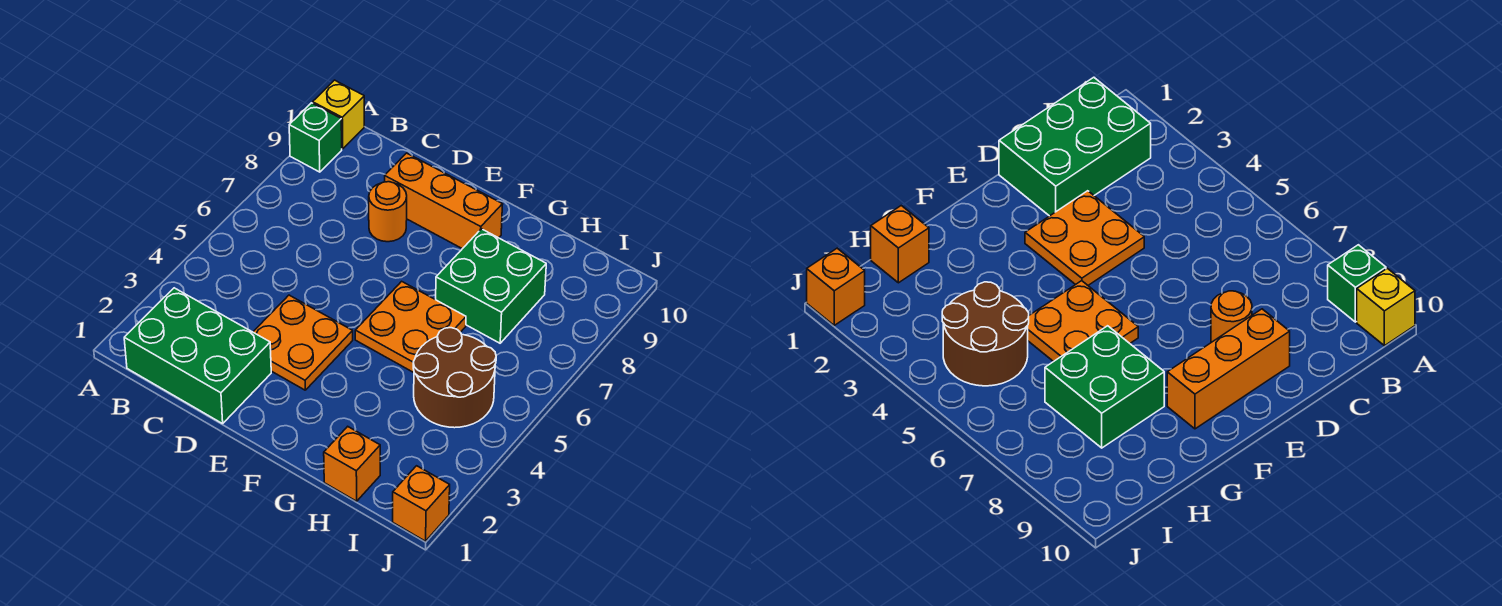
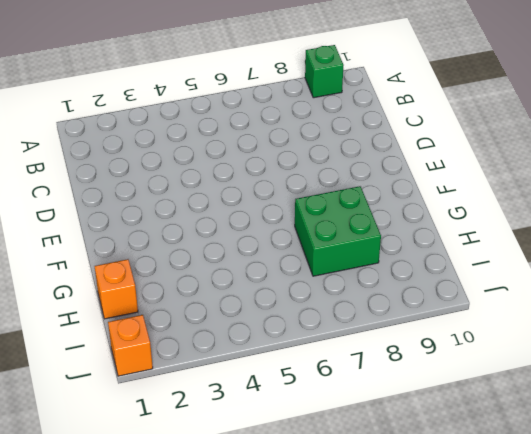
none -> yellow brick A10 level 1
none -> green brick B1:D2 level 1

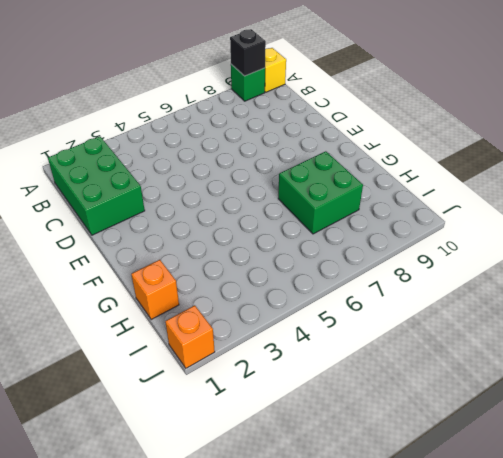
black brick A9 level 2 -> none
none -> orange plate D3:E4 level 1
none -> orange round brick D8 level 1

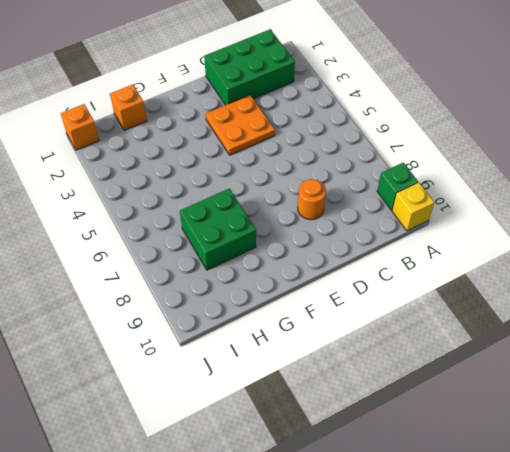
none -> orange brick D9:F9 level 1
none -> orange plate F5:G6 level 1

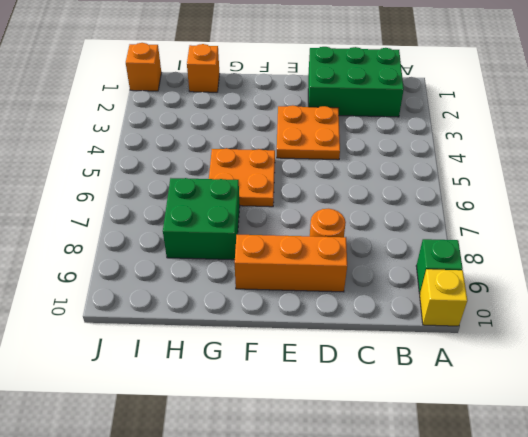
none -> brown round brick H4:I5 level 1

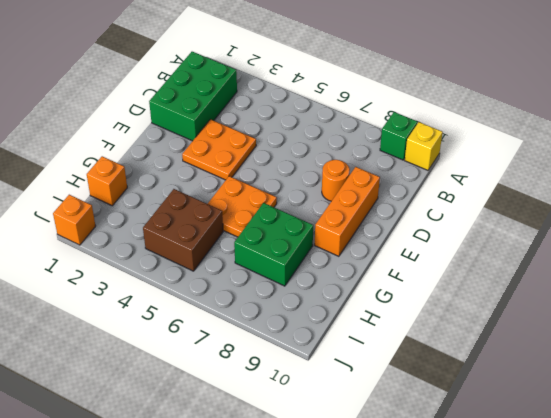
brown brick H4:I5 level 1 -> brown round brick H4:I5 level 1

